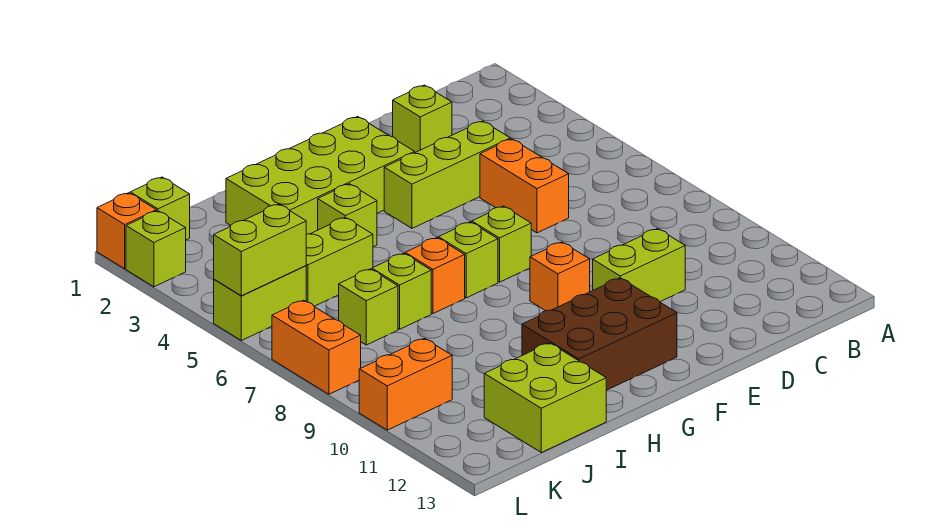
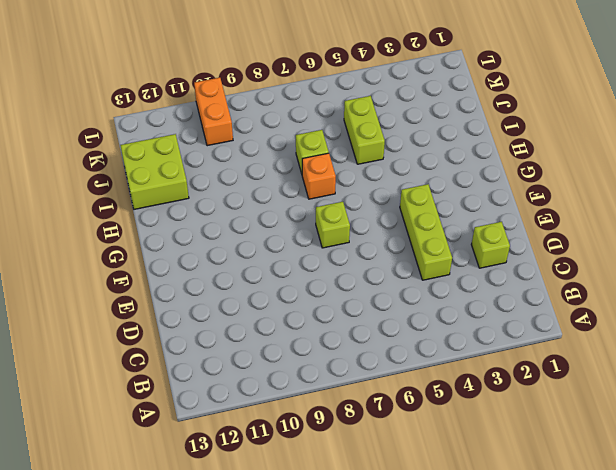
none -> orange brick D5:D6 level 1
none -> lime brick D10:E10 level 1
none -> lime brick F2:I3 level 1

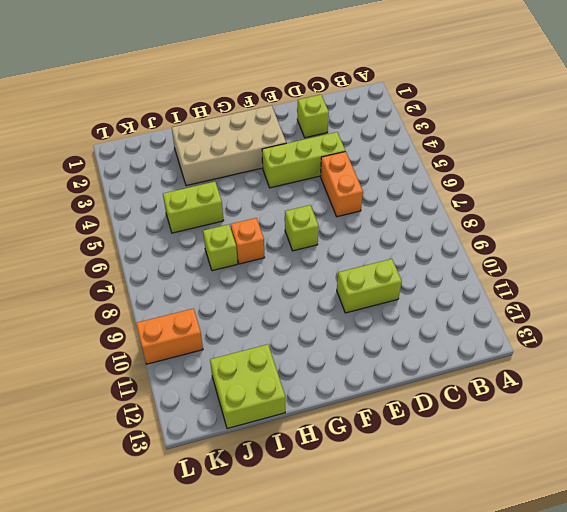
tan brick F2:I3 level 1 -> lime brick F2:I3 level 1
none -> orange brick F9 level 1
none -> brown brick F11:H12 level 1
none -> lime brick G7 level 1

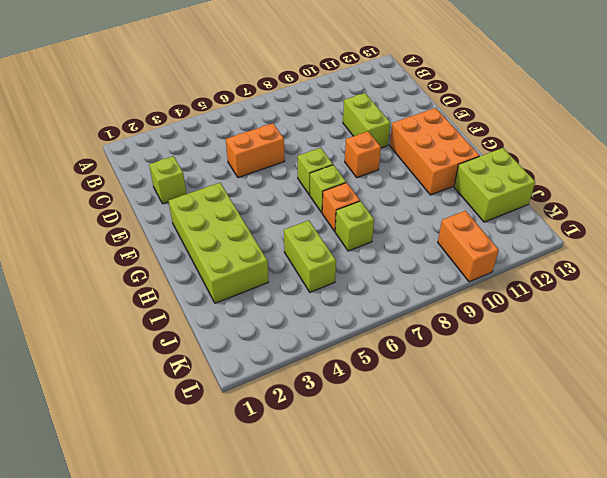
orange brick F11:H12 level 1 -> brown brick F11:H12 level 1
none -> lime brick D4:F4 level 1
none -> lime brick H4 level 1
none -> lime brick J7 level 1

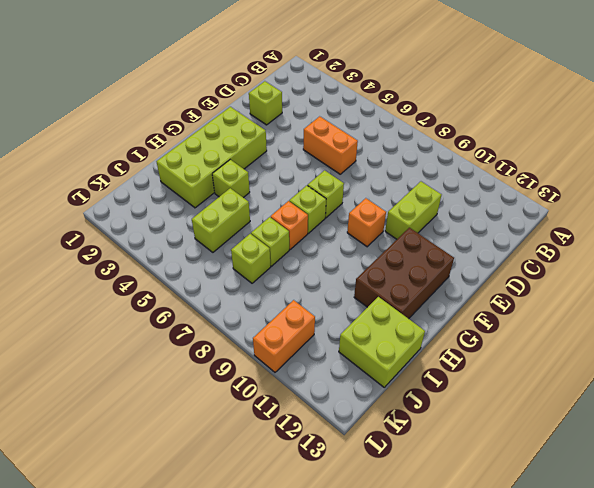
none -> lime brick D4:F4 level 1
none -> lime brick K1 level 1
none -> lime brick K5:L5 level 1

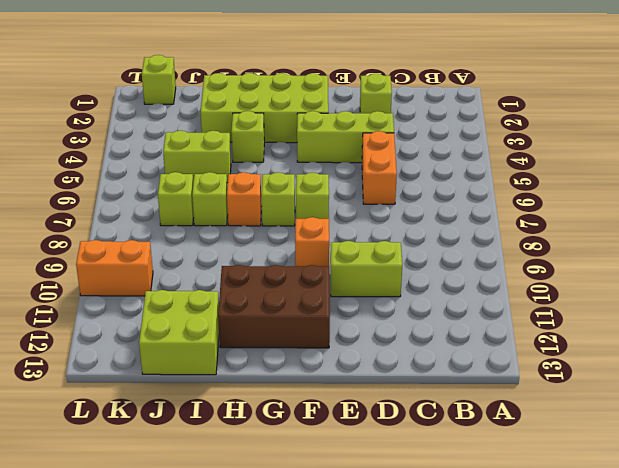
none -> lime brick K5:L5 level 1
none -> orange brick L1 level 1
none -> lime brick L2 level 1

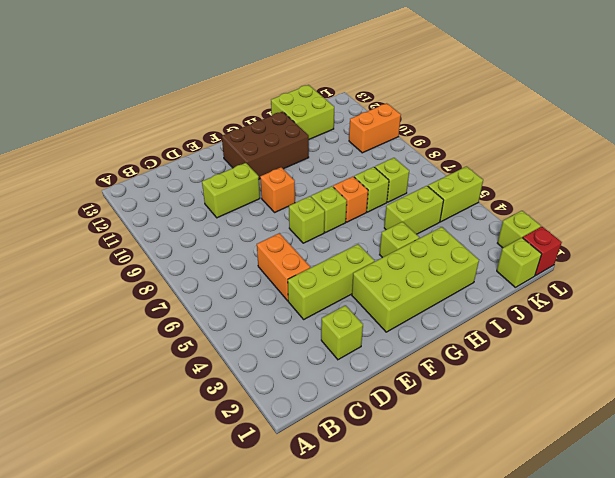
red brick L1 level 1 -> orange brick L1 level 1
none -> orange brick L7:L8 level 1
none -> lime brick K5:L5 level 2

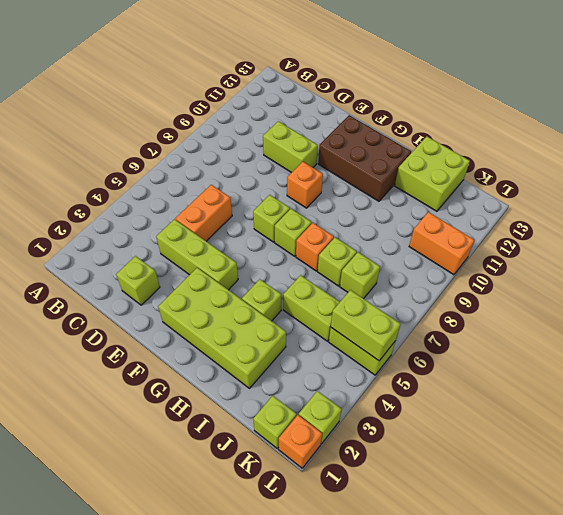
none -> orange brick L7:L8 level 1

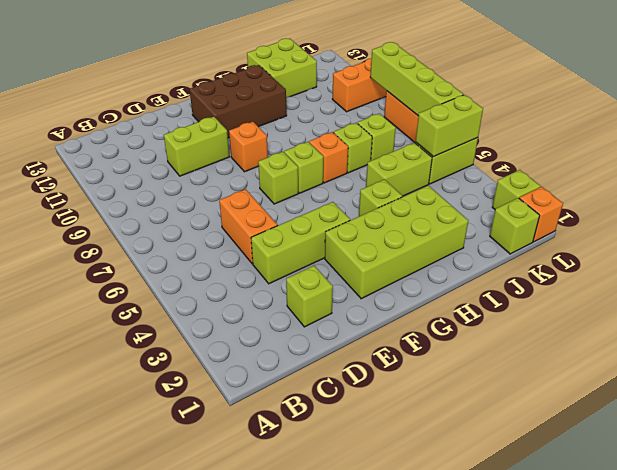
lime brick L6:L9 level 2 -> none

